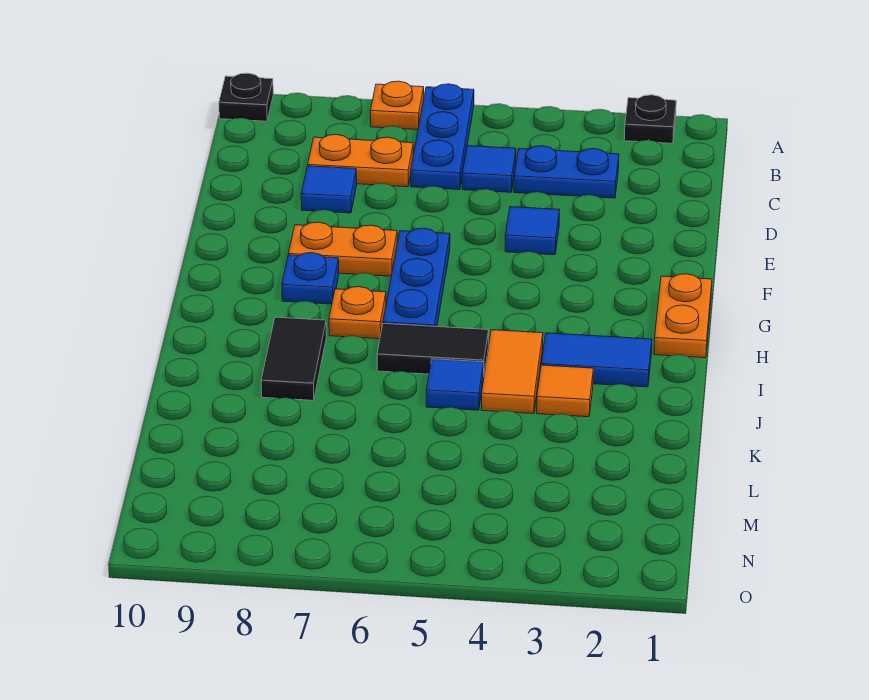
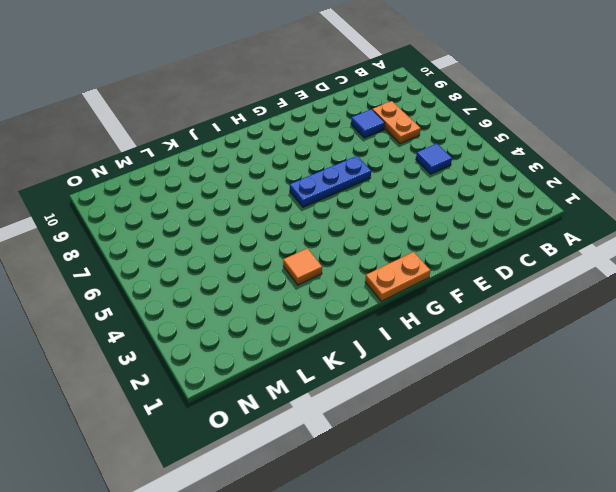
none -> black plate A2 level 1
none -> blue plate A6:C6 level 1
none -> orange plate A7 level 1

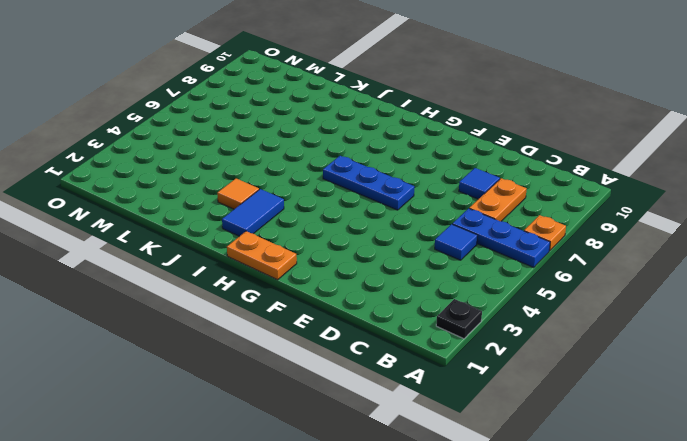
none -> black plate A10 level 1
none -> blue plate C3:C4 level 1
none -> blue tile E4 level 1

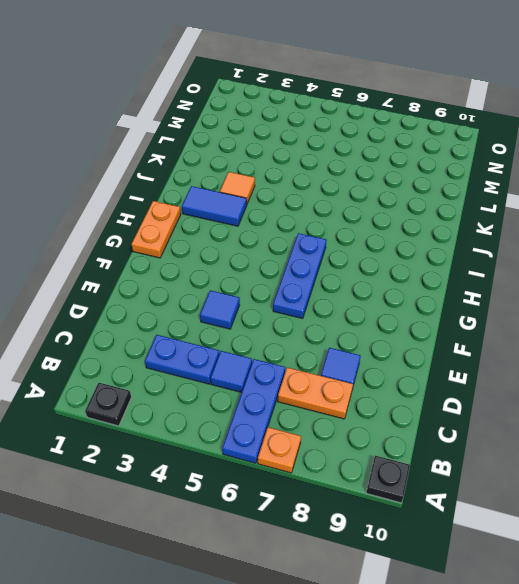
none -> orange plate F7:F8 level 1
none -> blue plate G8 level 1
none -> orange plate H7 level 1

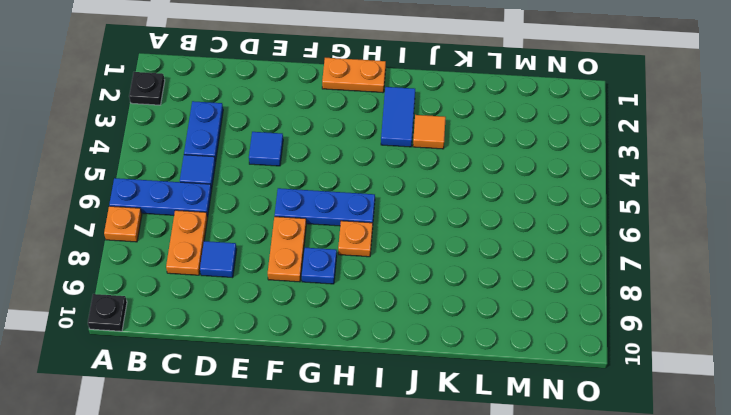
none -> orange tile I4:J4 level 1
none -> black tile I5:I6 level 1
none -> black tile I8:J8 level 1

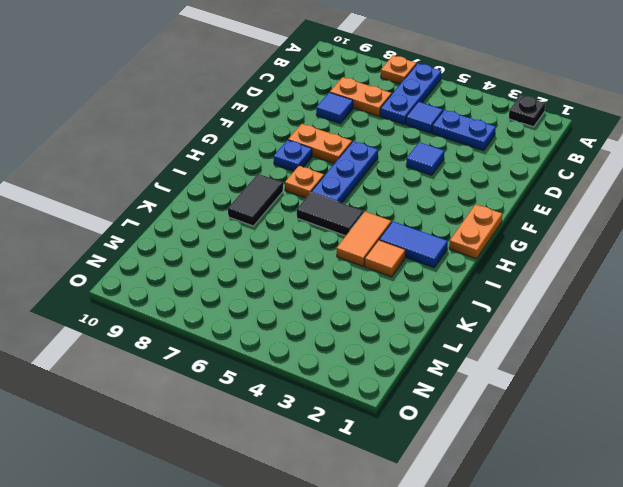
none -> black plate A10 level 1
none -> blue tile J5 level 1

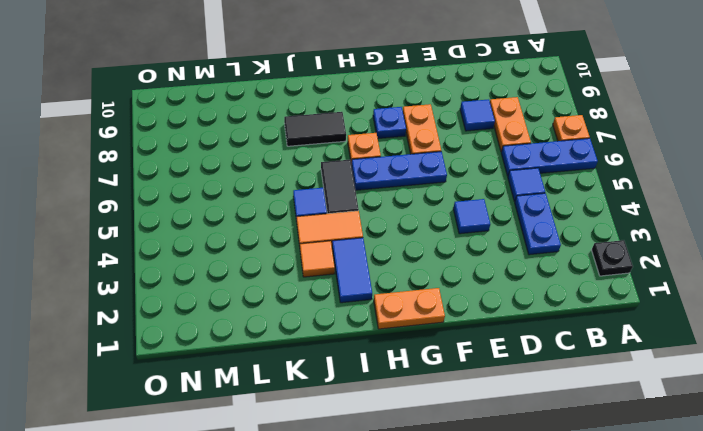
none -> black plate A10 level 1

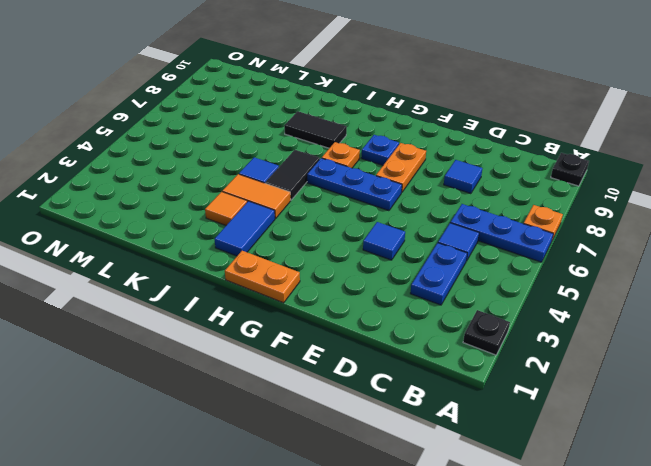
none -> orange plate C7:C8 level 1

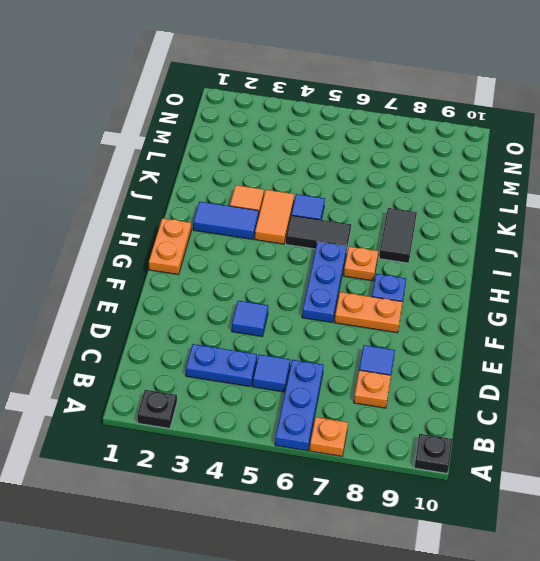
orange plate C8 level 1 -> orange plate C7:C8 level 1

